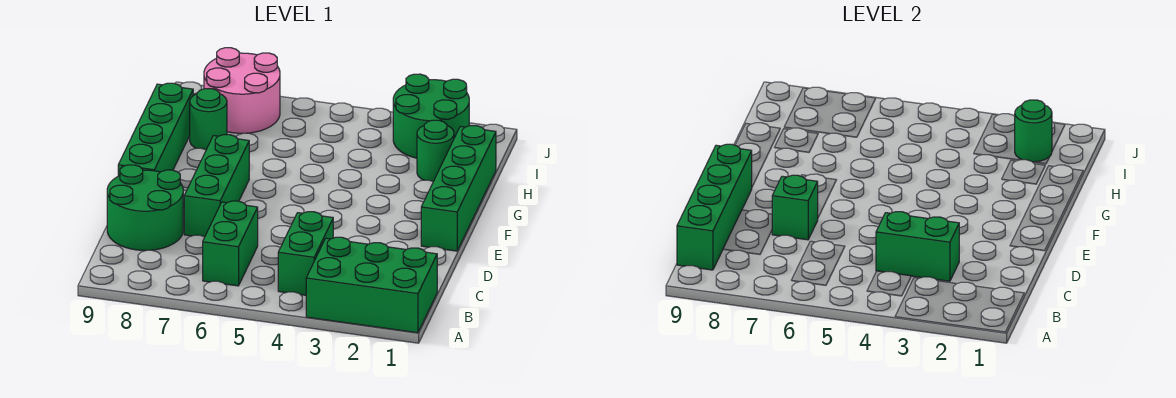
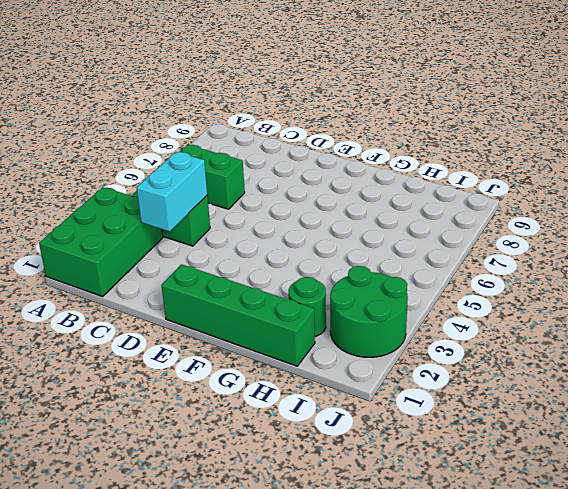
cyan brick C3:C4 level 2 -> green brick C3:C4 level 2
none -> green round brick C8:D9 level 1
none -> green brick D7:F7 level 1
none -> green brick E9:H9 level 1

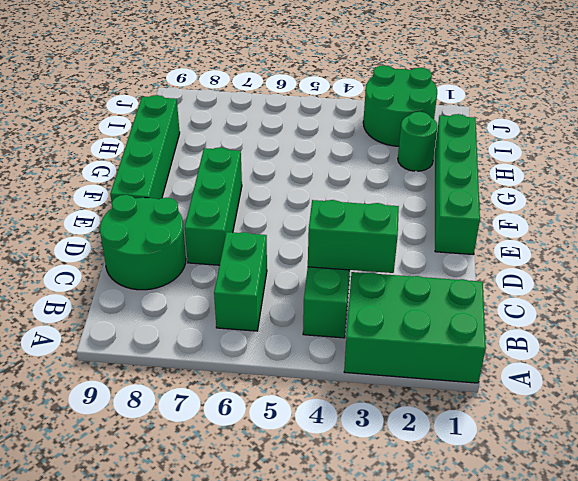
none -> green round brick H8 level 1
none -> pink round brick I7:J8 level 1
none -> green brick B9:E9 level 2

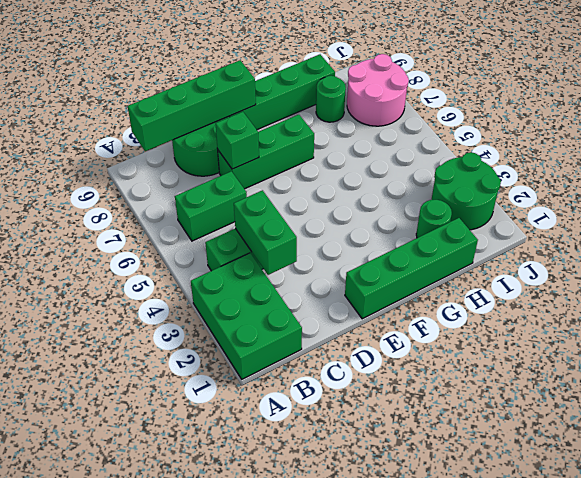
none -> green round brick I2 level 2

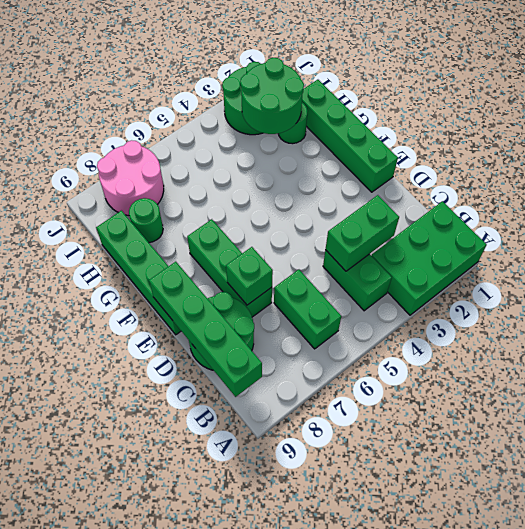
green round brick H2:I3 level 2 -> green round brick I2 level 2

